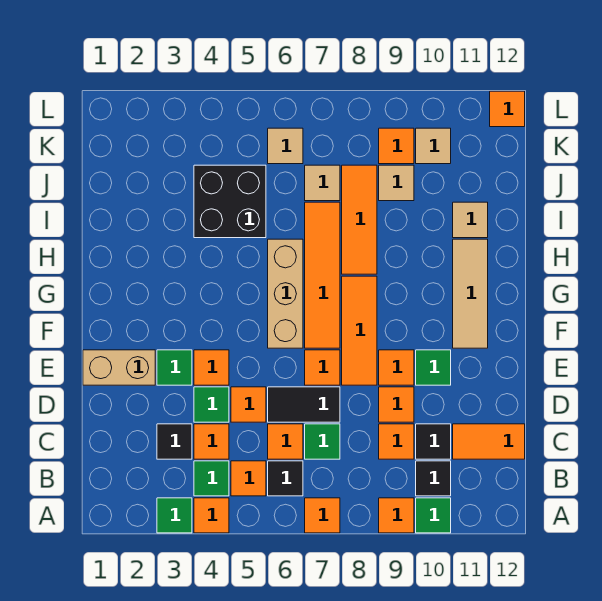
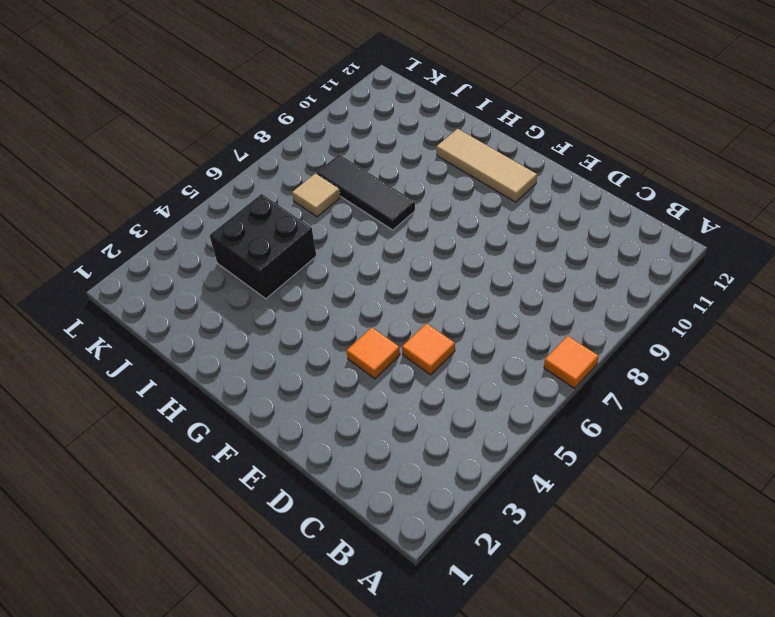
black tile H8:J8 level 1 -> orange tile H8:J8 level 1
none -> green tile A3 level 1
none -> orange tile A4 level 1
none -> orange tile A9 level 1
none -> green tile A10 level 1

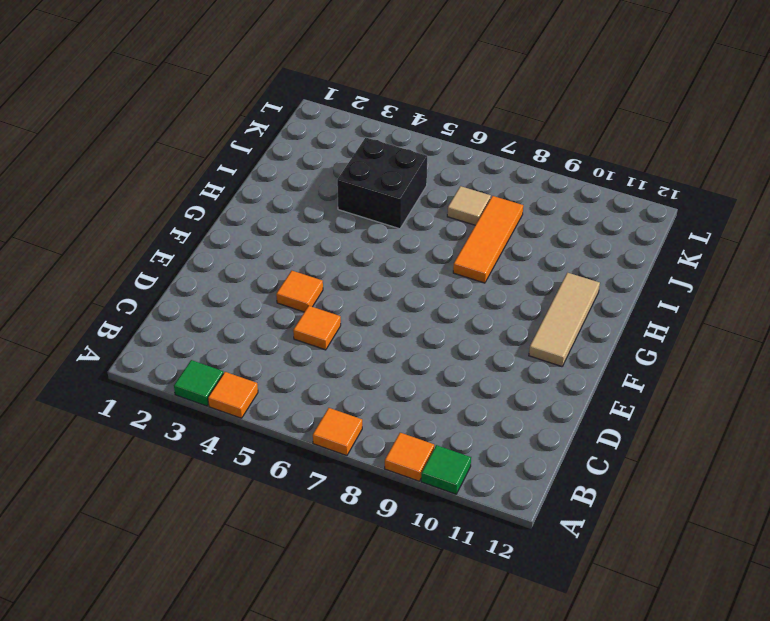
none -> green tile B4 level 1
none -> orange tile B5 level 1
none -> black tile B6 level 1
none -> black tile B10 level 1

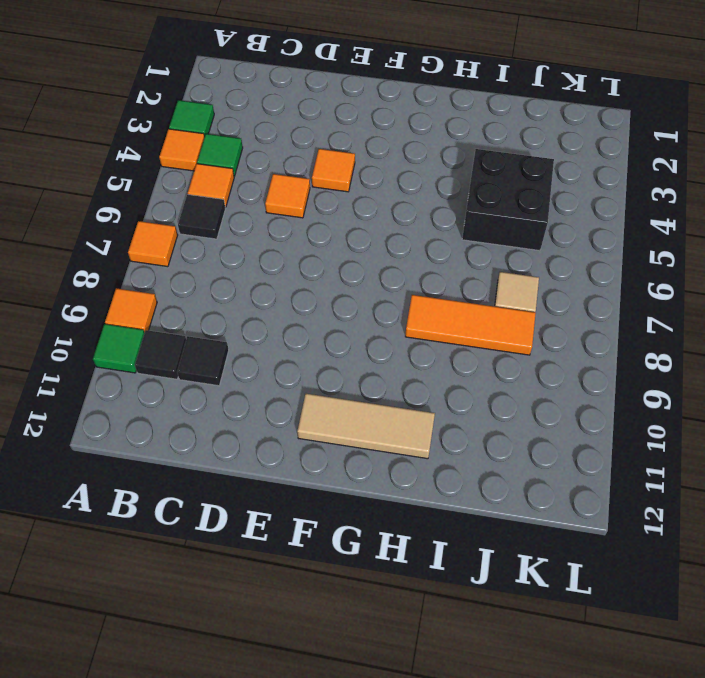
none -> black tile C3 level 1
none -> orange tile C4 level 1
none -> orange tile C6 level 1
none -> green tile C7 level 1

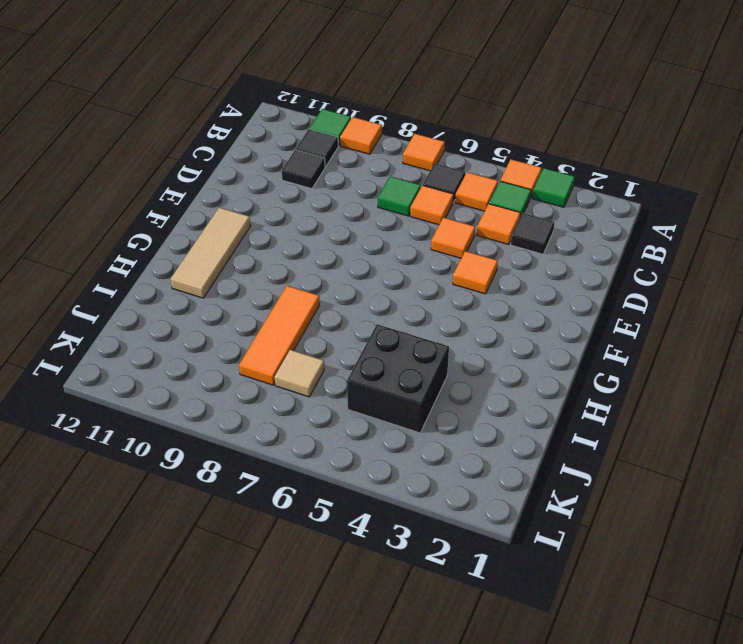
none -> orange tile C9 level 1
none -> orange tile C11:C12 level 1
none -> green tile D4 level 1
none -> black tile D6:D7 level 1

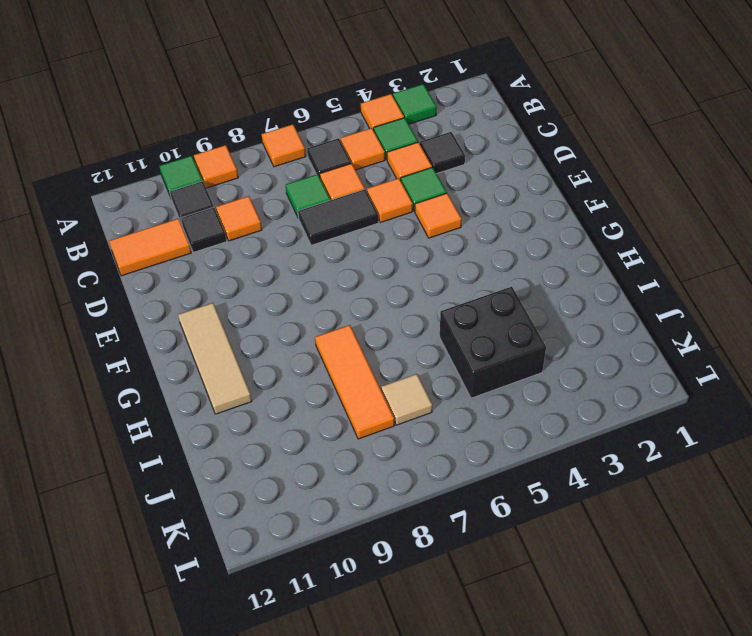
none -> orange tile D9 level 1
none -> tan brick E1:E2 level 1
none -> green tile E3 level 1
none -> orange tile E7 level 1

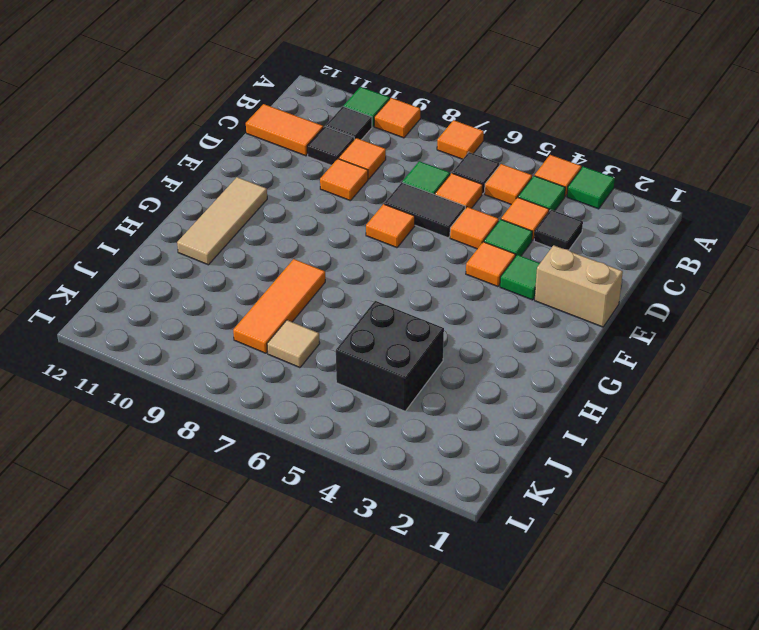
none -> orange tile E8:G8 level 1
none -> orange tile E9 level 1
none -> green tile E10 level 1
none -> tan brick F6:H6 level 1

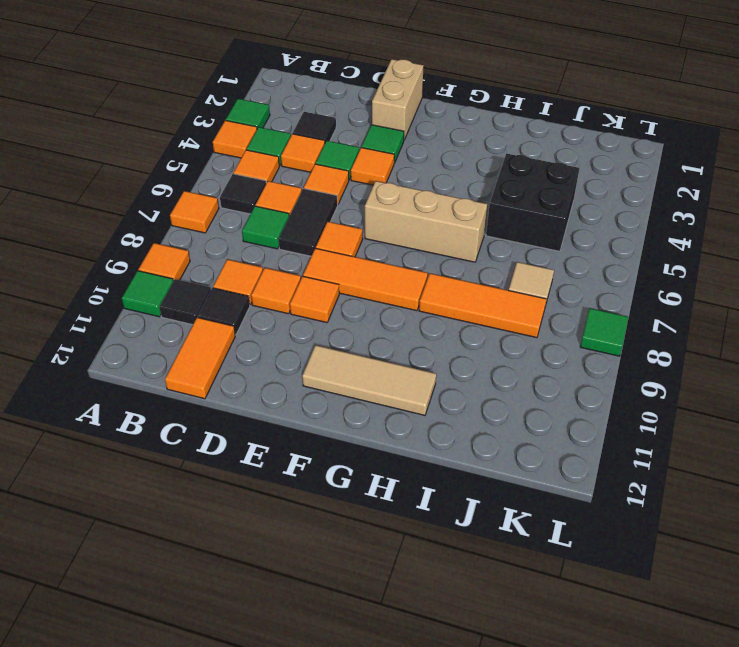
green tile L8 level 1 -> green tile E10 level 1
none -> orange tile F7:I7 level 1
none -> tan tile I11 level 1
none -> tan tile J9 level 1
none -> tan tile K6 level 1

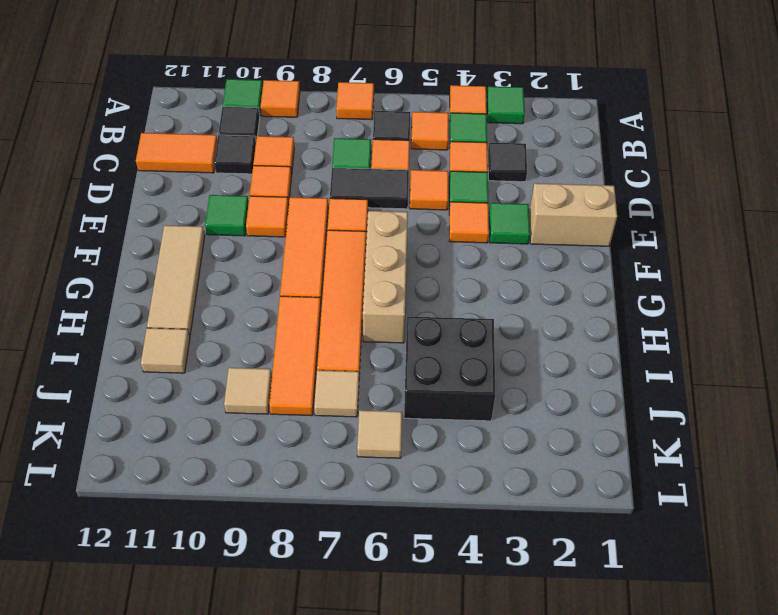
none -> orange tile K9 level 1
none -> tan tile K10 level 1
none -> orange tile L12 level 1

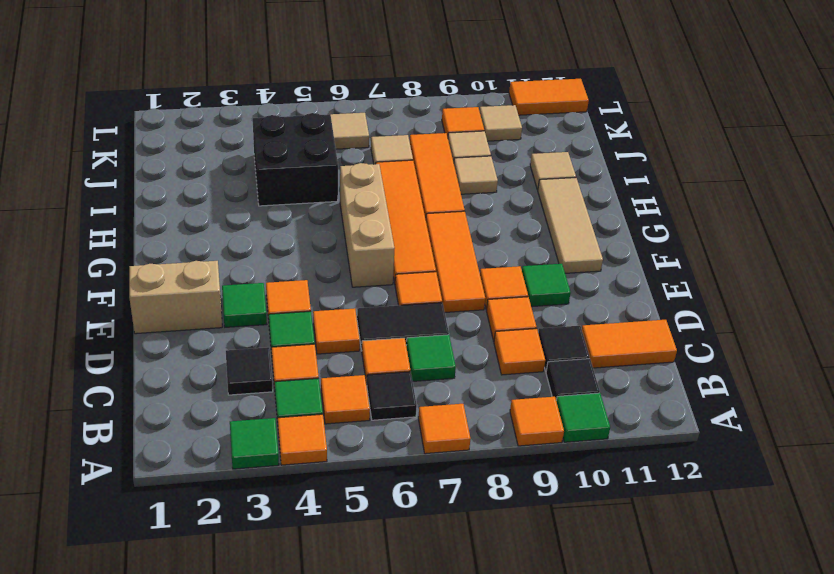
tan tile I9 level 1 -> none
orange tile L11:L12 level 1 -> orange tile L12 level 1

